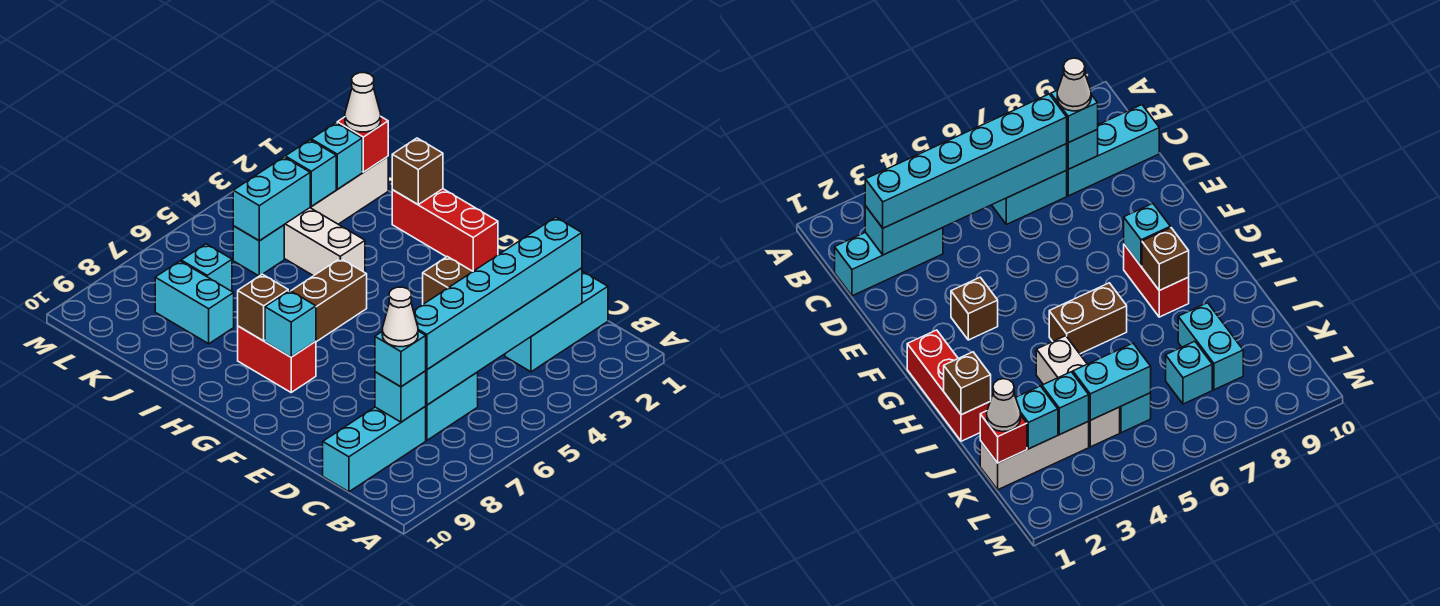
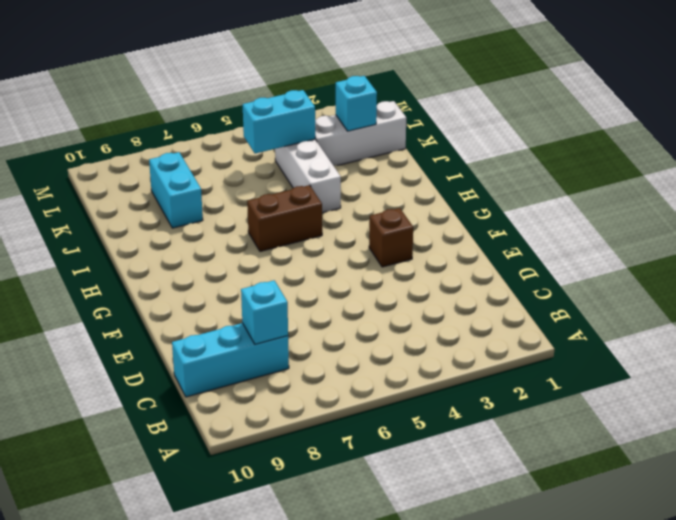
none -> cyan brick C1:C3 level 1
none -> cyan brick C6:C7 level 1
none -> red brick G1:I1 level 1

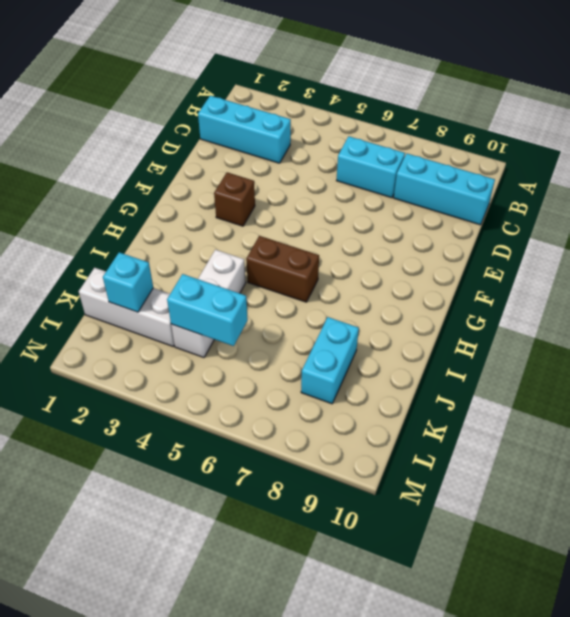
none -> red brick G1:I1 level 1
none -> red brick G8:H8 level 1
none -> cyan brick K5 level 1

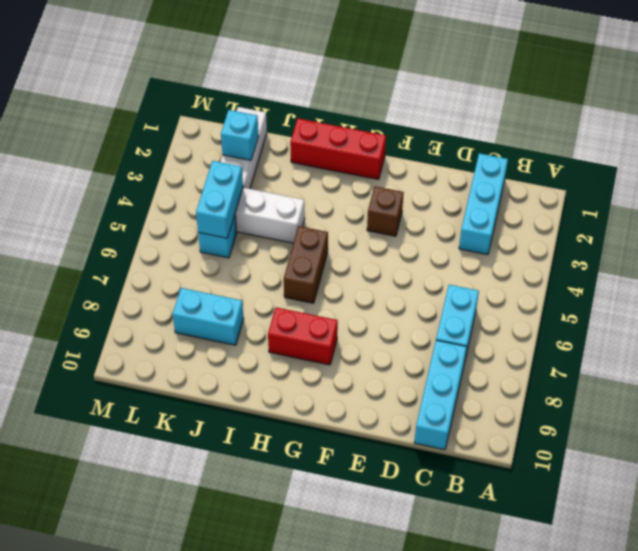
none -> cyan brick K7 level 1
none -> cyan brick C2:C7 level 2
none -> cyan brick C8 level 2

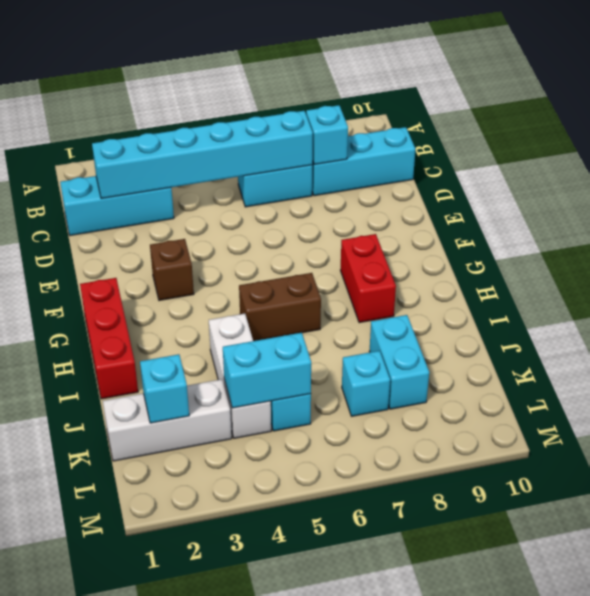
none -> cyan brick G8 level 2
none -> brown brick H8 level 2
none -> brown brick I1 level 2

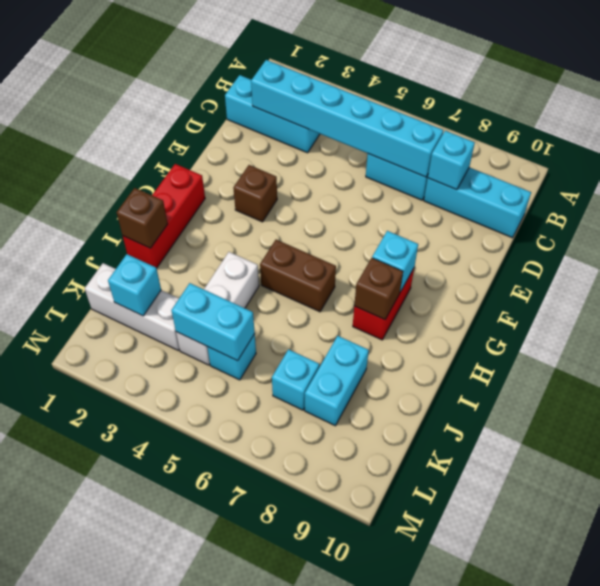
none -> red brick K1 level 2
none -> cyan brick K3 level 2
none -> cyan brick C2:C7 level 3

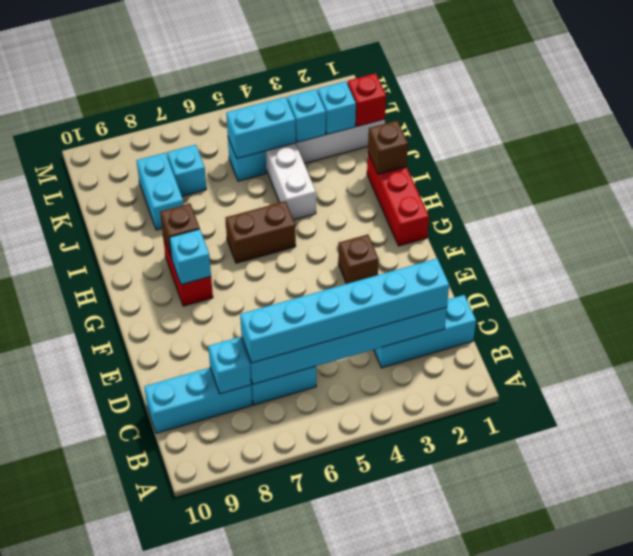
none -> cyan brick C8 level 3
none -> white cone K1 level 3
none -> white cone C8 level 4

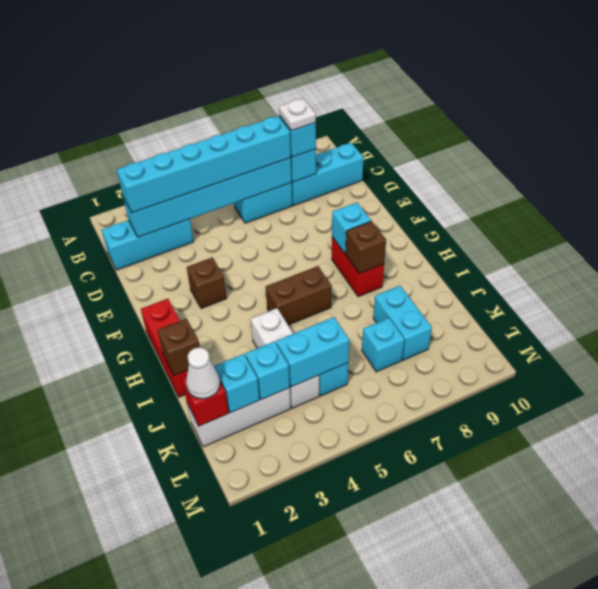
white plate C8 level 4 -> white cone C8 level 4

